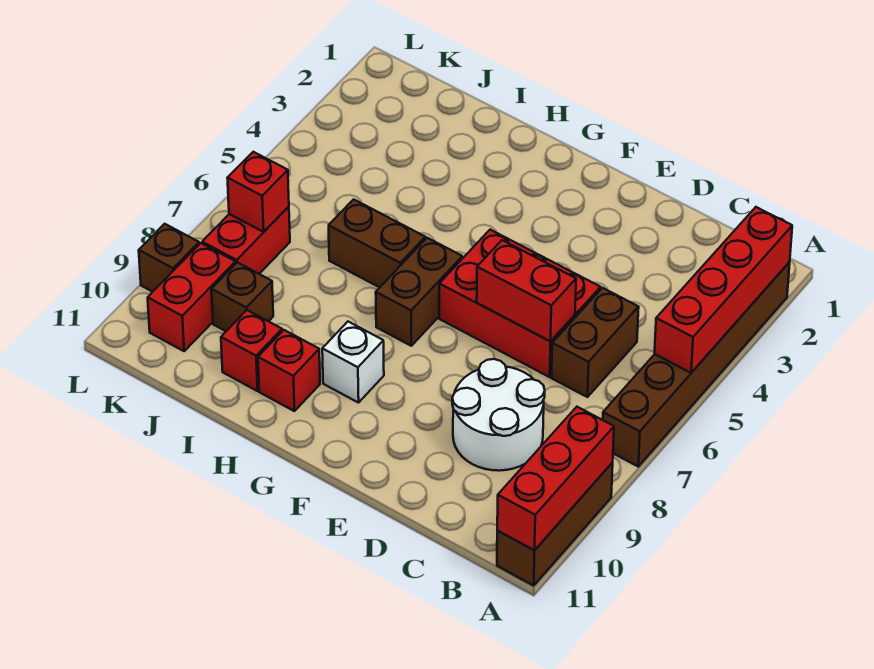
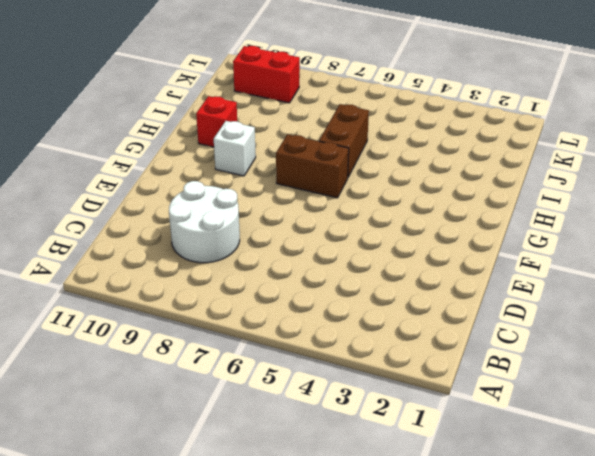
none -> brown brick A2:A7 level 1
none -> brown brick A9:A11 level 1
none -> brown brick C5:C6 level 1

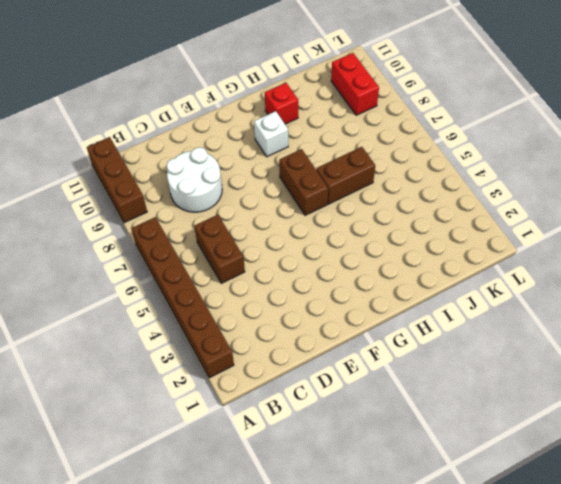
none -> red brick D5:F6 level 1
none -> red brick I10 level 1
none -> brown brick J9 level 1

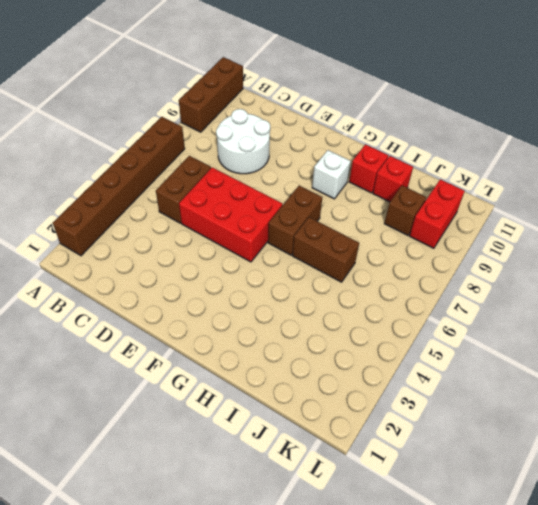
none -> red brick K7:K8 level 1
none -> brown brick L9 level 1
none -> red brick A2:A5 level 2

